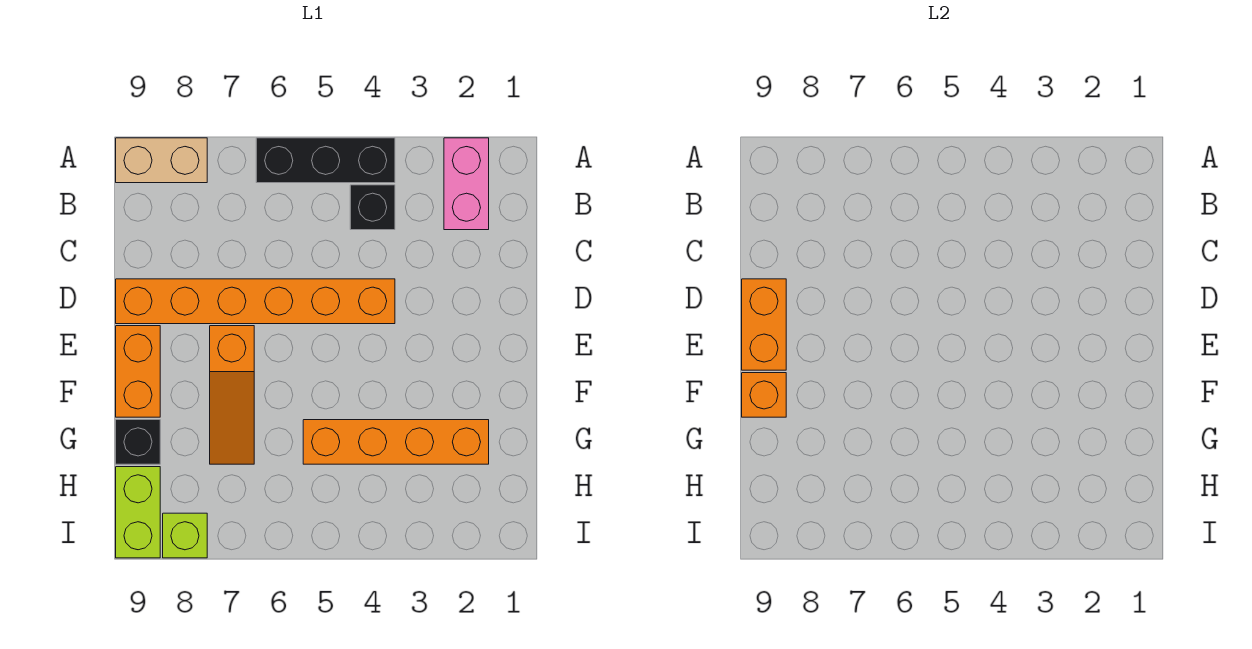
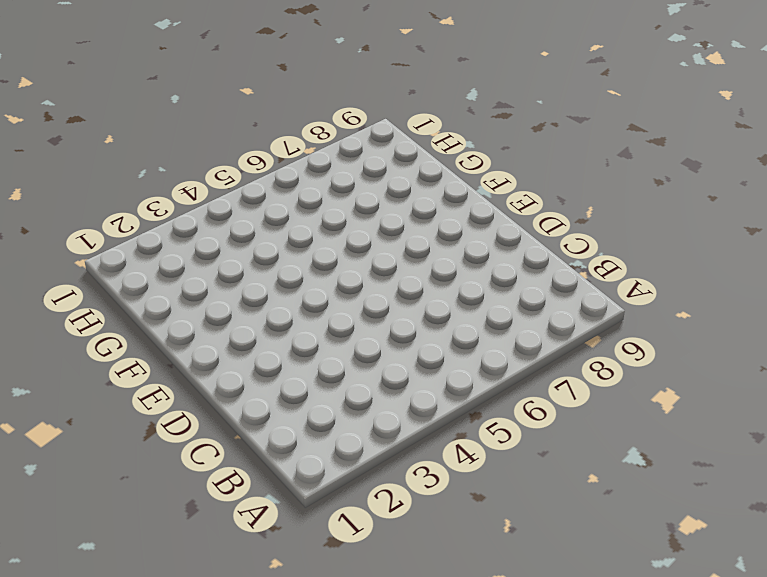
none -> pink brick A2:B2 level 1
none -> black brick A4:A6 level 1
none -> tan brick A8:A9 level 1

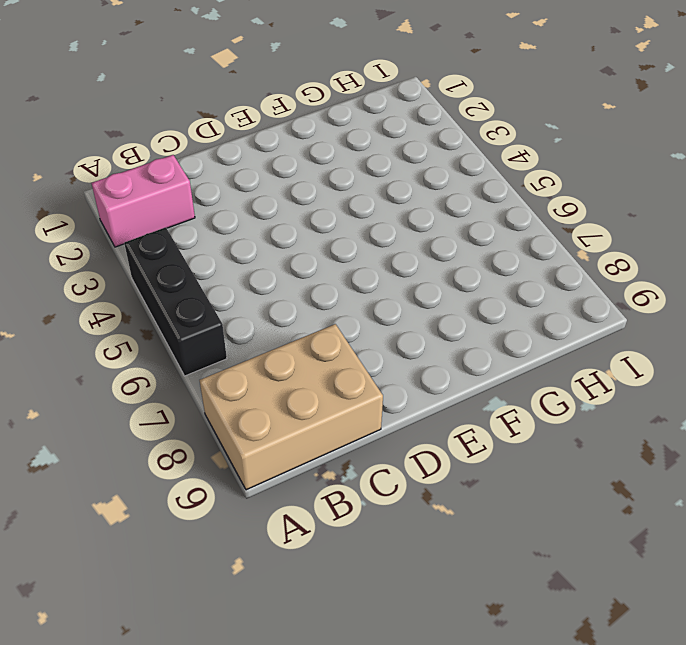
tan brick A8:C9 level 1 -> tan brick A8:A9 level 1
none -> black brick B4 level 1
none -> orange brick D4:D9 level 1
none -> orange slope E7:G7 level 1 top E

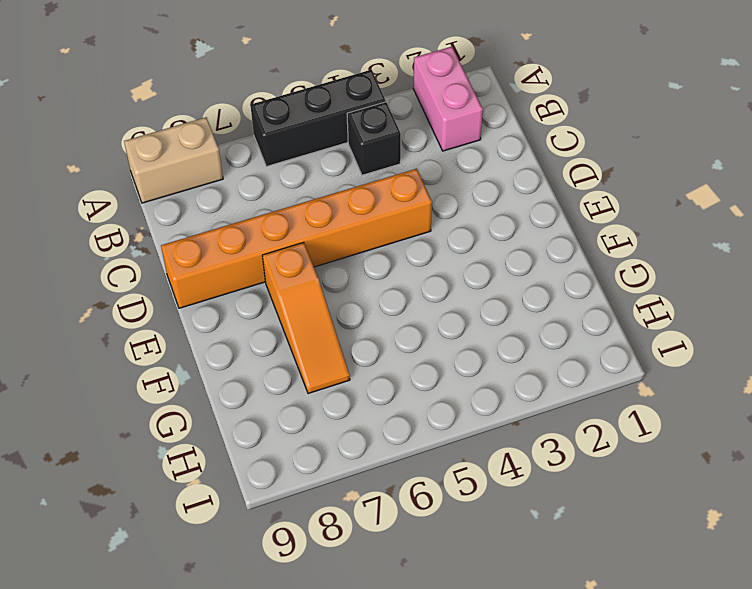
none -> orange brick E9:F9 level 1
none -> orange brick G2:G5 level 1
none -> black brick G9 level 1

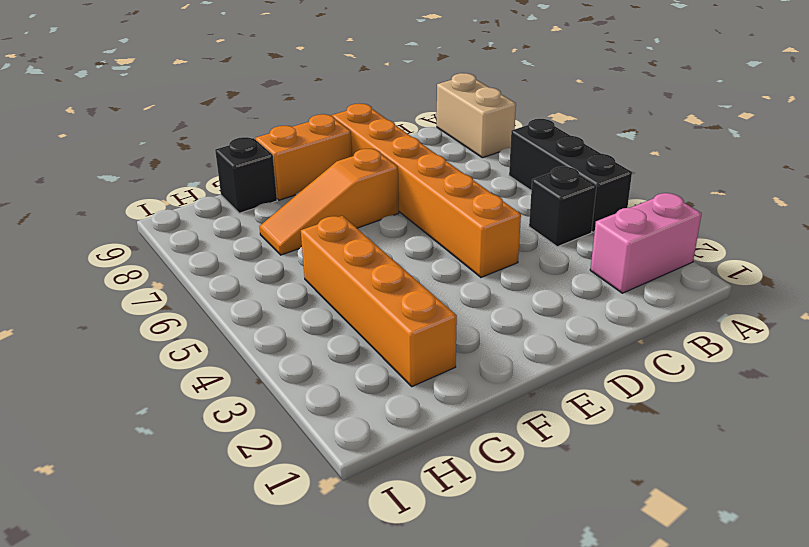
none -> lime brick H9:I9 level 1
none -> lime brick I8 level 1
none -> orange brick D9:E9 level 2

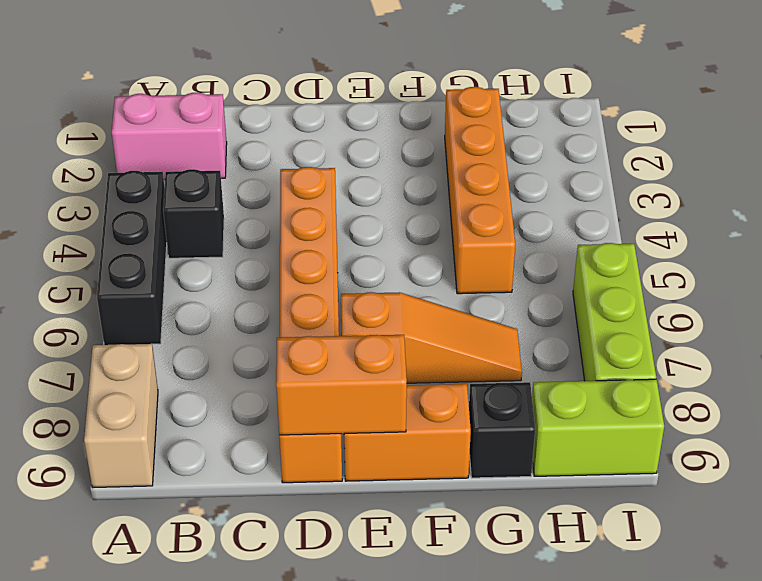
lime brick I6:I8 level 1 -> lime brick I8 level 1
none -> orange brick F9 level 2

